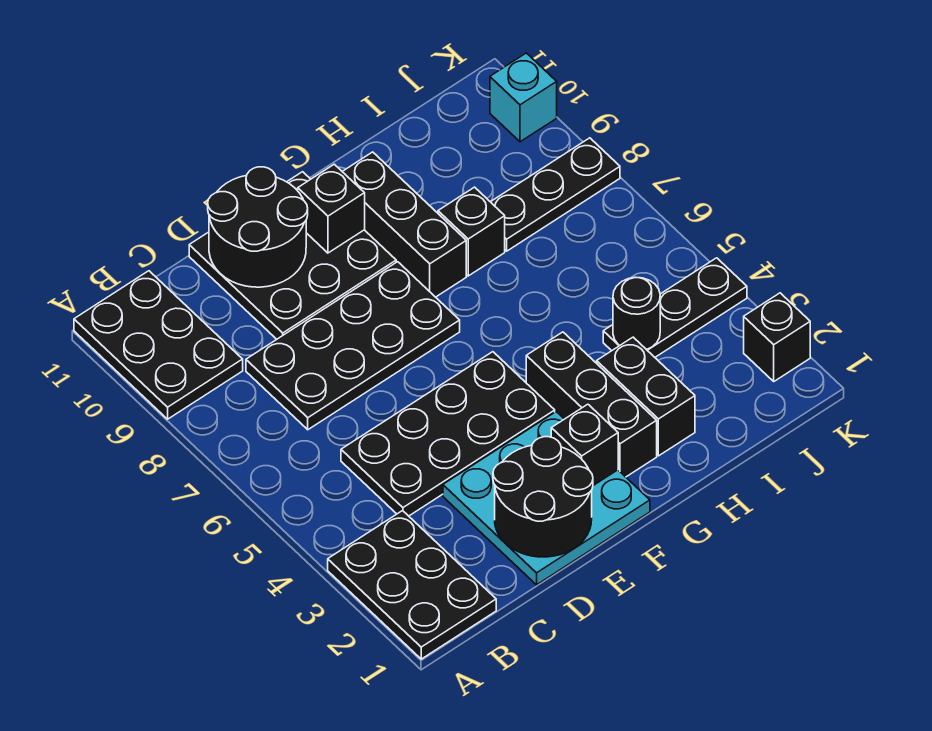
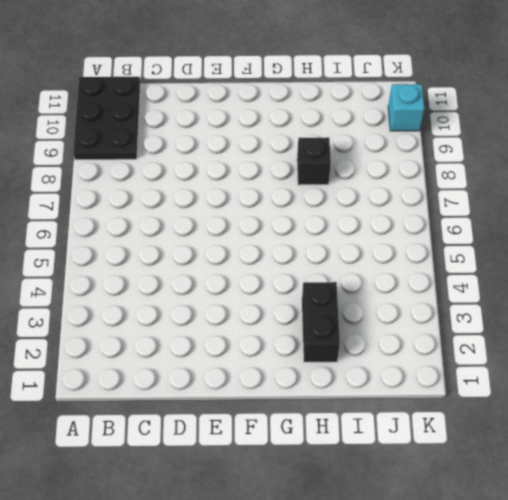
none -> black plate A1:B3 level 1
none -> black plate C4:F5 level 1
none -> black plate C7:F8 level 1

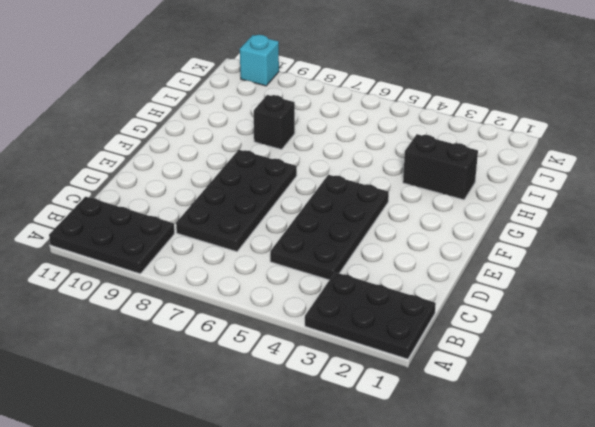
none -> cyan plate D1:F3 level 1
none -> black plate D9:F11 level 1
none -> black brick G2:G4 level 1

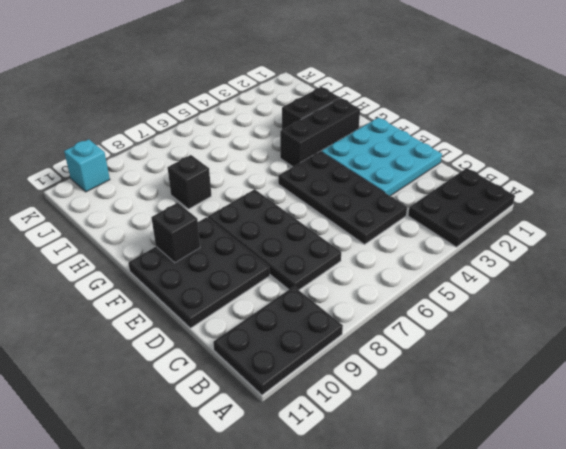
none -> black brick G8:G10 level 1
none -> black plate I4:K4 level 1
none -> black plate I8:K8 level 1

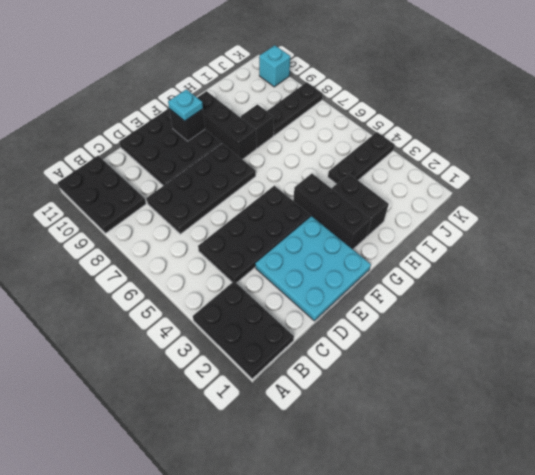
cyan plate F10 level 3 -> none
none -> black brick K2 level 1
none -> black round brick D1:E2 level 2
none -> black round brick D10:E11 level 2

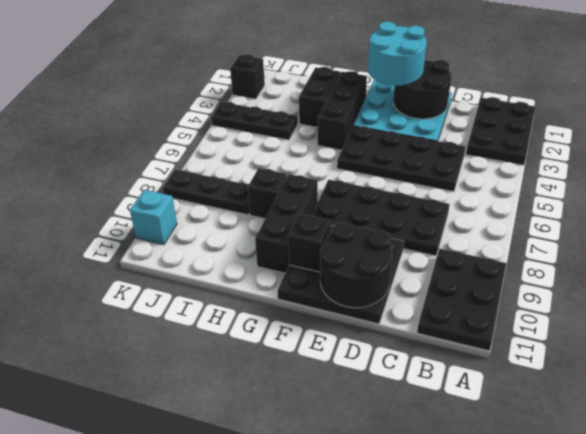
cyan round brick E1:F2 level 3 -> none
none -> black brick F2 level 2
none -> black round brick I4 level 2

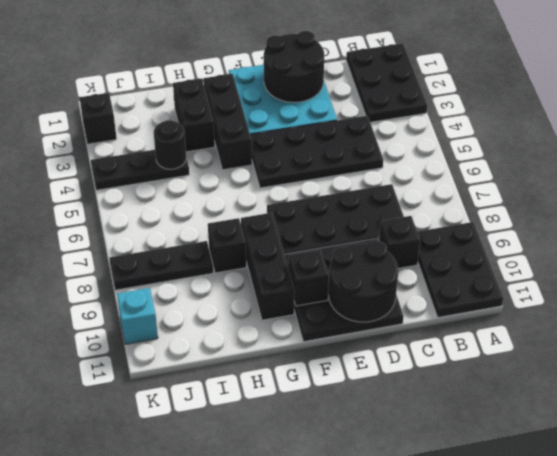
black brick C9 level 1 -> black brick F2 level 2

